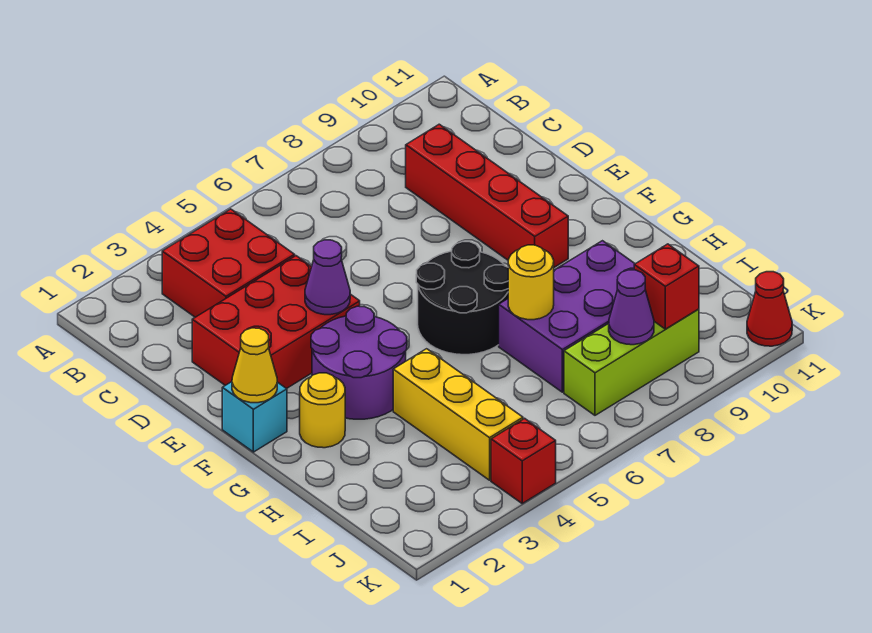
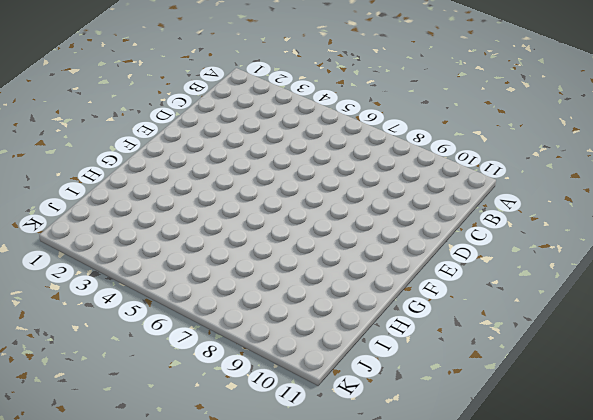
none -> red brick B3:C4 level 1
none -> red brick C9:F9 level 1
none -> red brick D2:E4 level 1

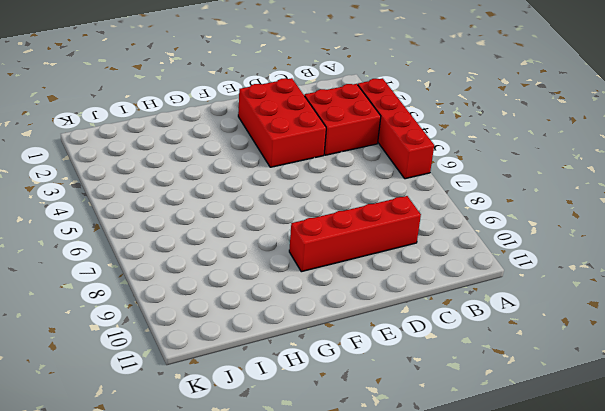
red brick A3:A6 level 1 -> none
none -> cyan brick F1 level 1
none -> purple round brick F3:G4 level 1
none -> black round brick F6:G7 level 1

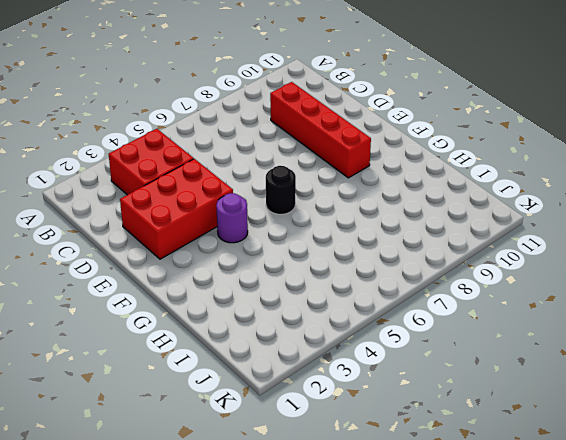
purple round brick F4 level 1 -> purple round brick F3:G4 level 1
black round brick F6 level 1 -> black round brick F6:G7 level 1
none -> cyan brick F1 level 1
none -> yellow round brick G2 level 1
none -> yellow brick H4:J4 level 1

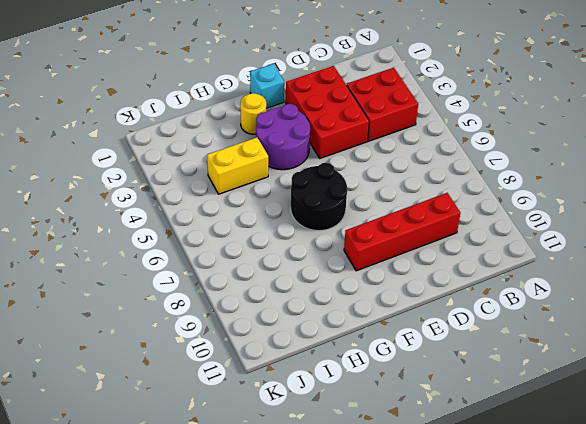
yellow brick H4:I4 level 1 -> yellow brick H4:J4 level 1
none -> purple brick H7:I9 level 1
none -> lime brick J7:J9 level 1
none -> red brick K4 level 1

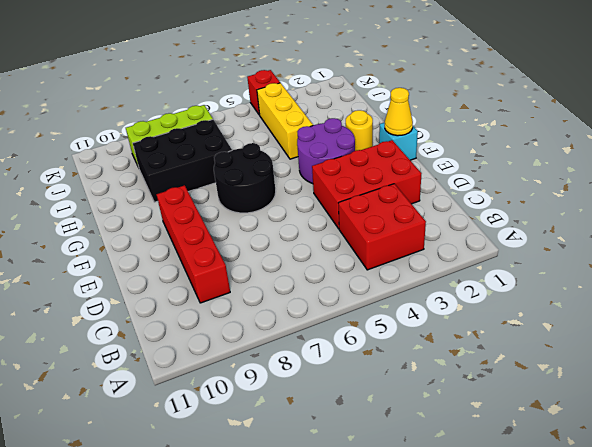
black brick H7:I9 level 1 -> purple brick H7:I9 level 1
none -> red cone K11 level 1
none -> purple cone E4 level 2
none -> yellow round brick H7 level 2

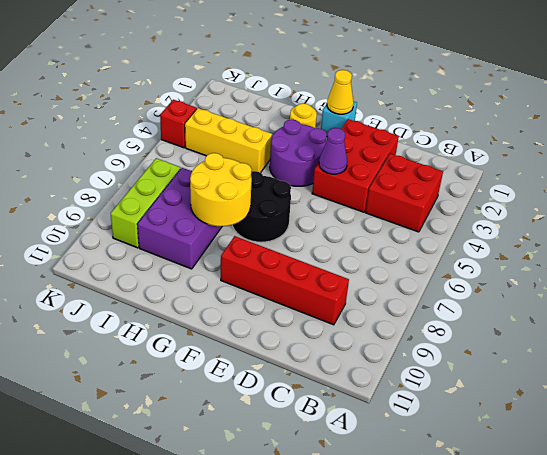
yellow round brick G7:H8 level 2 -> yellow round brick H7 level 2
none -> red cone K11 level 1
none -> purple cone J8 level 2
none -> red brick J9 level 2

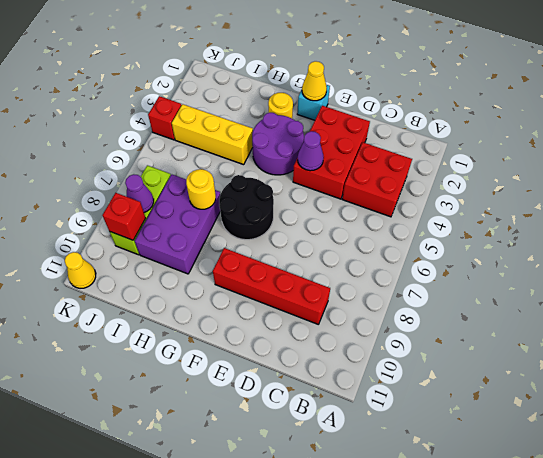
yellow cone K11 level 1 -> red cone K11 level 1

